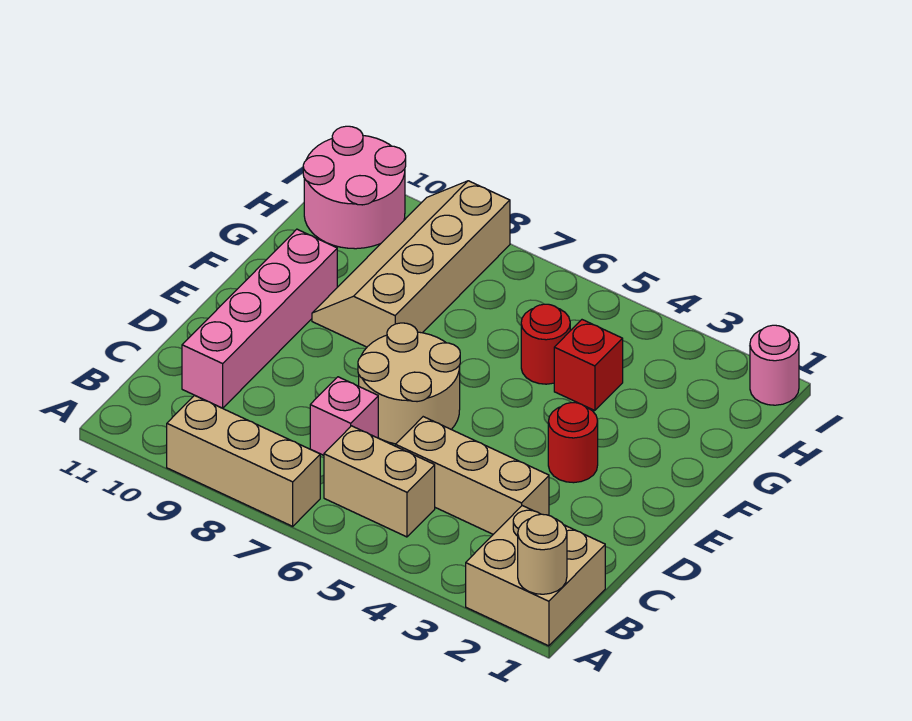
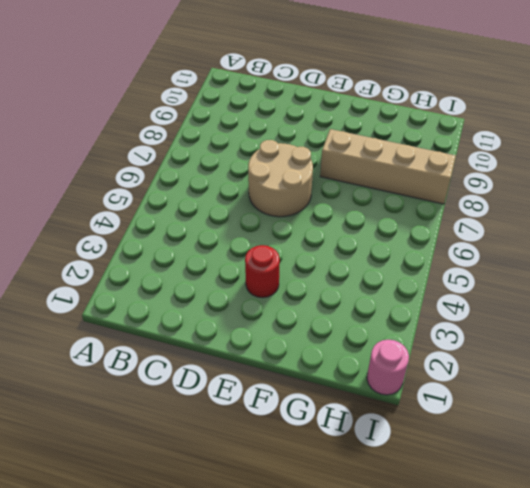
none -> tan brick A1:B2 level 1
none -> tan brick A7:A9 level 1
none -> tan brick B5:B6 level 1

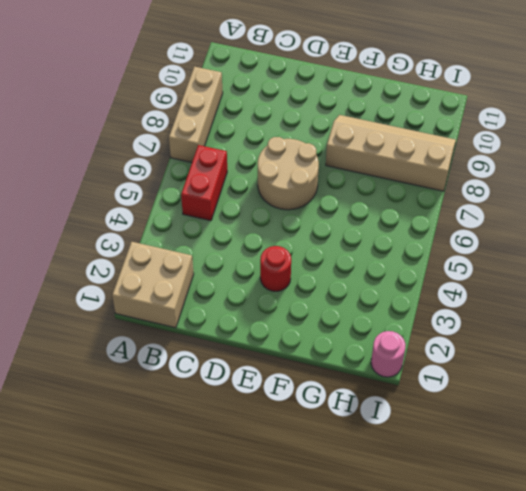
red brick B5:B6 level 1 -> tan brick B5:B6 level 1
none -> tan brick C3:C5 level 1
none -> pink brick C7 level 1
none -> pink brick C10:F10 level 1

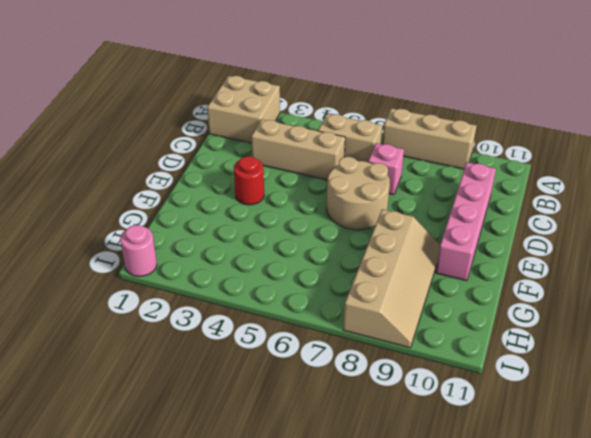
none -> red brick G4 level 1
none -> red round brick G5 level 1
none -> pink round brick H10:I11 level 1

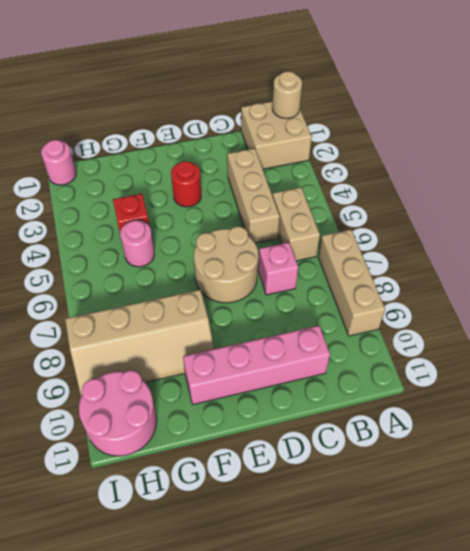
pink round brick G5 level 1 -> red round brick G5 level 1

